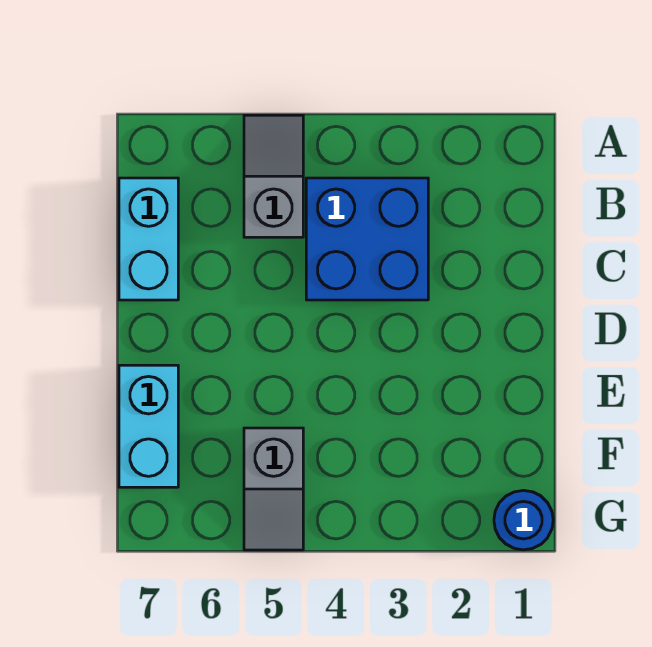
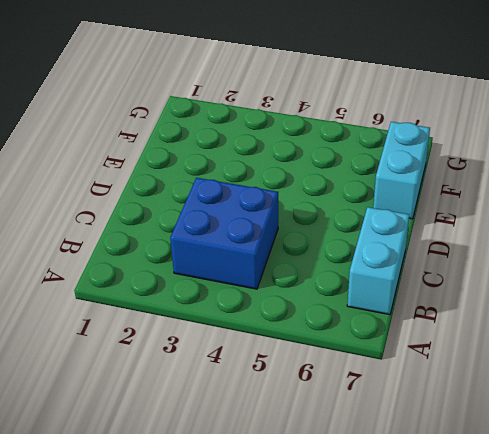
none -> grey slope A5:B5 level 1 top B
none -> grey slope F5:G5 level 1 top F

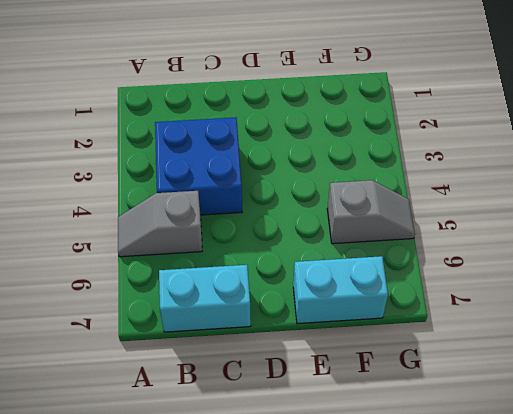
none -> blue round brick G1 level 1

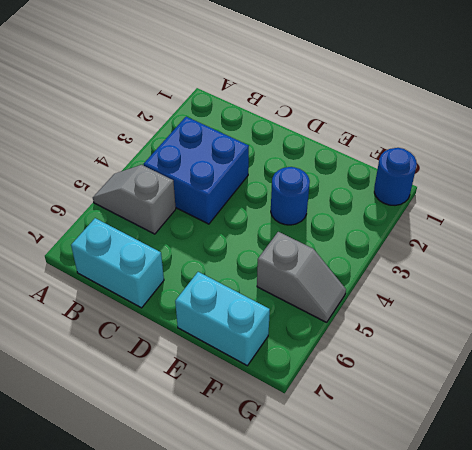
blue round brick E3 level 1 -> none

